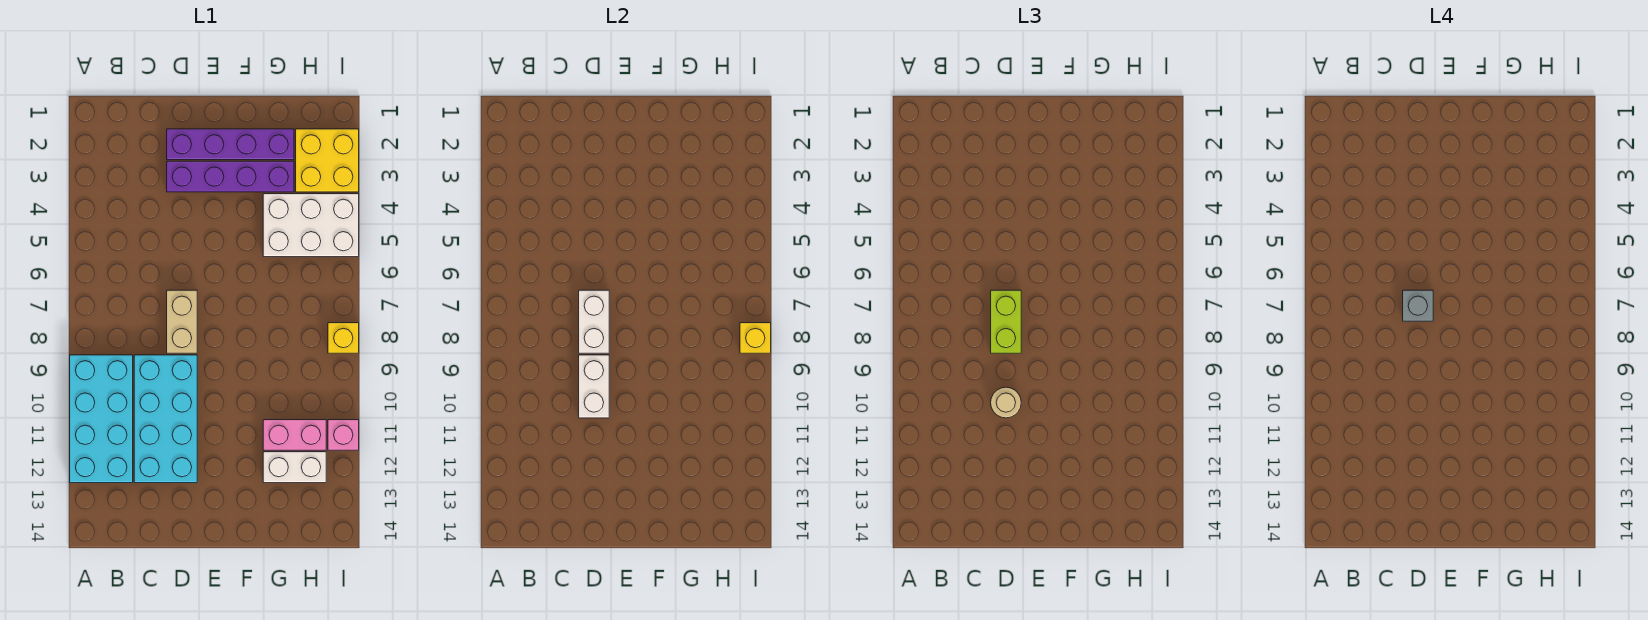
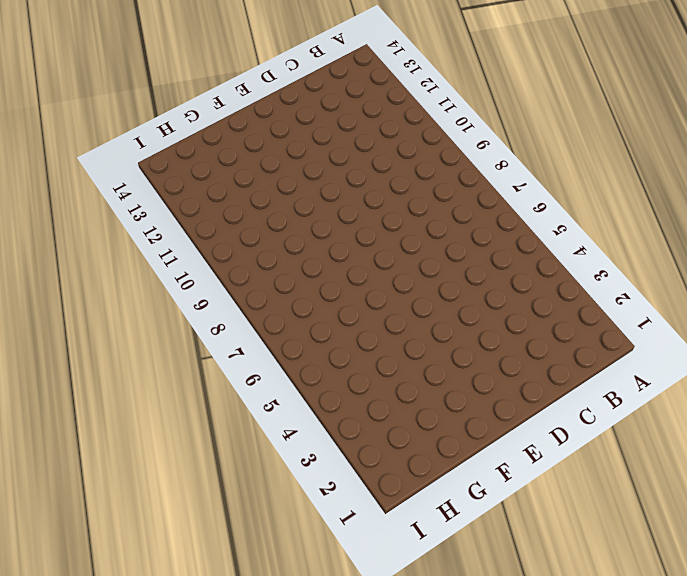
none -> cyan brick A9:B12 level 1
none -> cyan brick C9:D12 level 1
none -> purple brick D2:G2 level 1

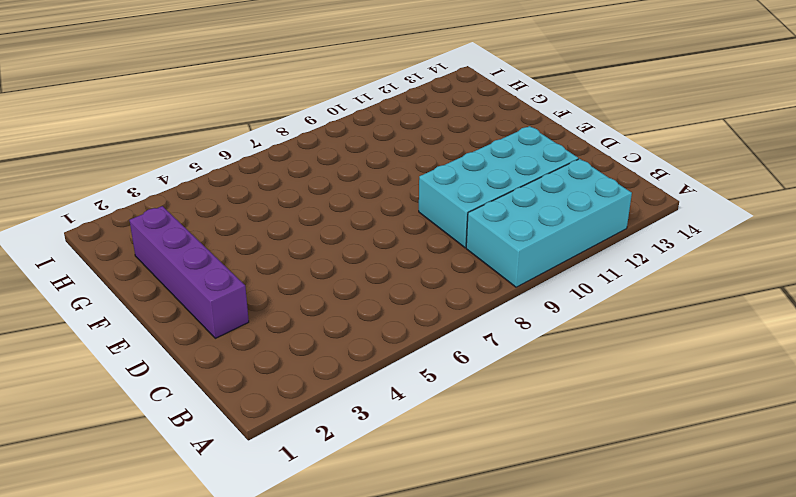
none -> purple brick D3:G3 level 1
none -> tan brick D7:D8 level 1
none -> white brick G4:I5 level 1

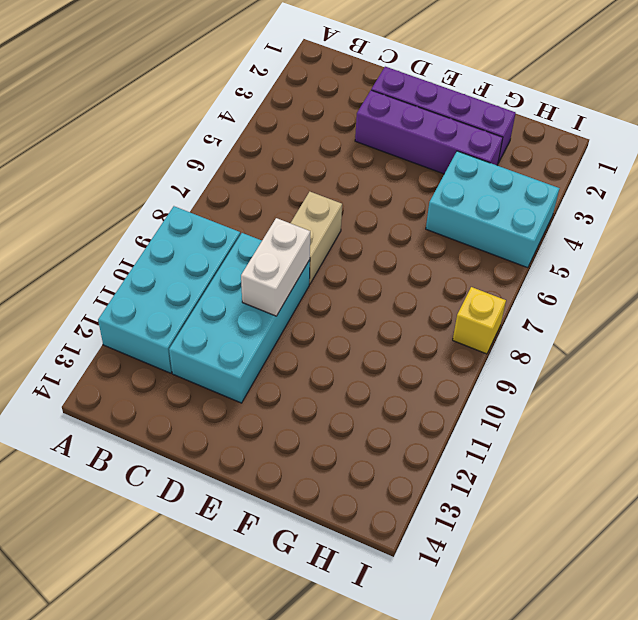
cyan brick G4:I5 level 1 -> white brick G4:I5 level 1
none -> pink brick G11:H11 level 1
none -> white brick G12:H12 level 1
none -> yellow brick H2:I3 level 1

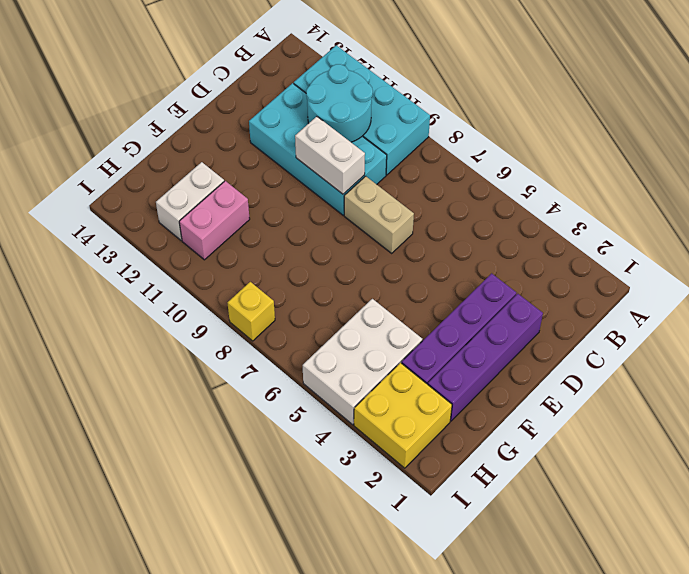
cyan round brick B10:C11 level 2 -> none
none -> pink brick I11 level 1
none -> white brick D7:D8 level 2
none -> yellow brick I8 level 2

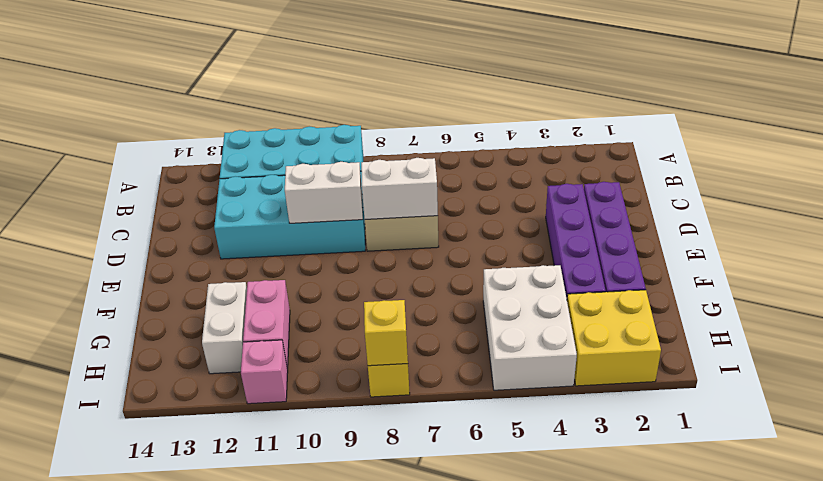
none -> lime brick D7:D8 level 3
none -> tan round brick D10 level 3
none -> grey brick D7 level 4

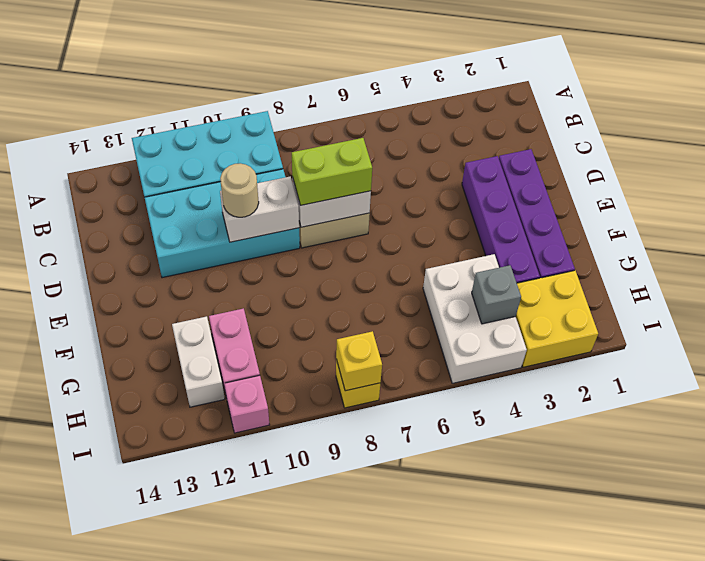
grey brick H4 level 2 -> grey brick D7 level 4

